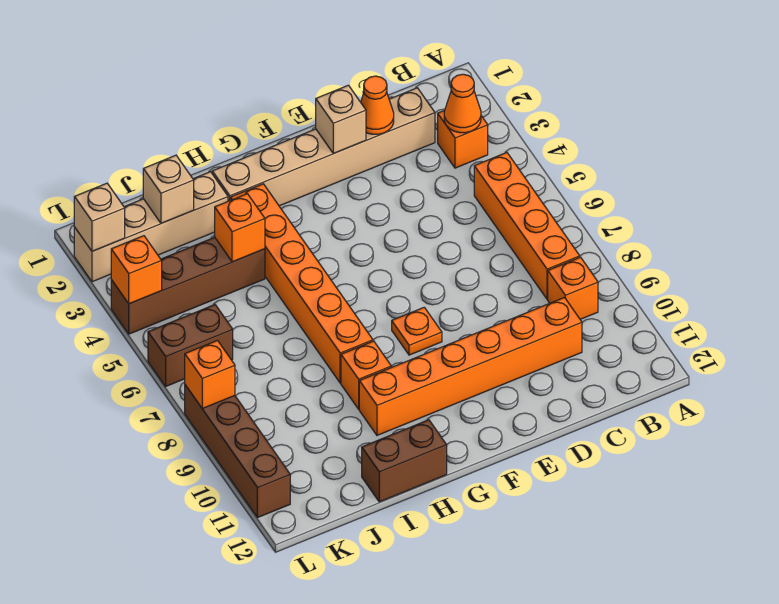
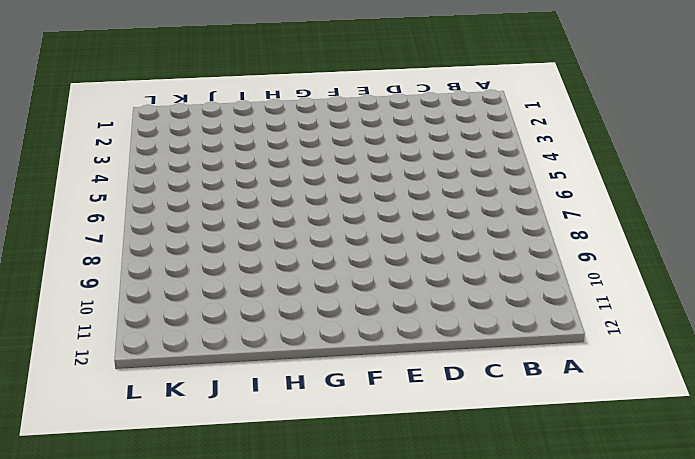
none -> orange brick B3 level 1
none -> orange brick B5:B8 level 1
none -> orange brick B9 level 1

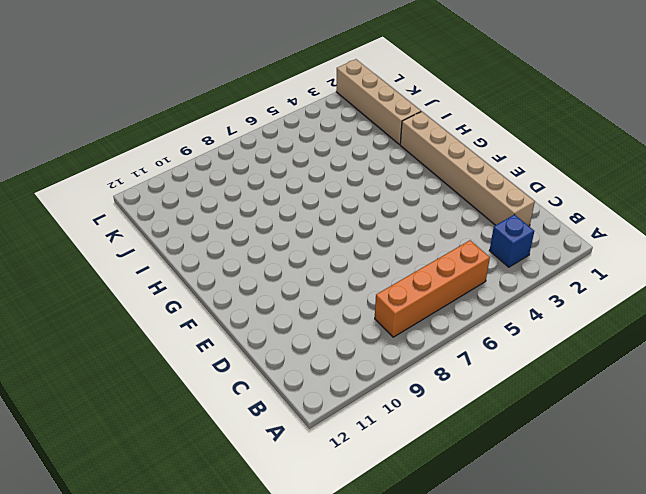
blue brick B3 level 1 -> orange brick B3 level 1
none -> orange brick B9 level 1
none -> orange brick C10:H10 level 1
none -> orange plate F8 level 1

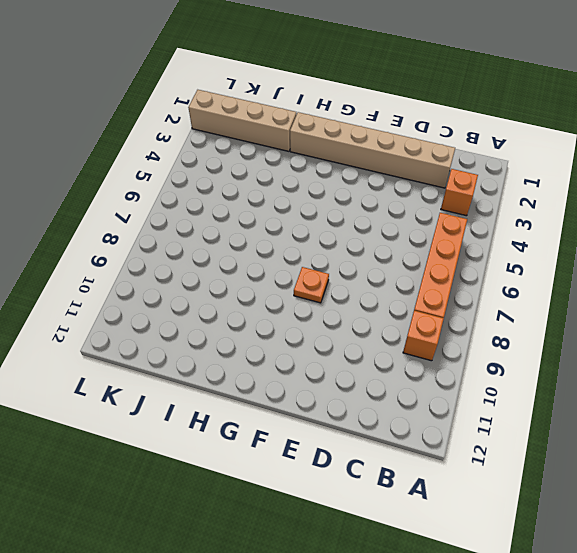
none -> orange brick C10:H10 level 1
none -> orange brick H3:H8 level 1
none -> orange brick H9 level 1

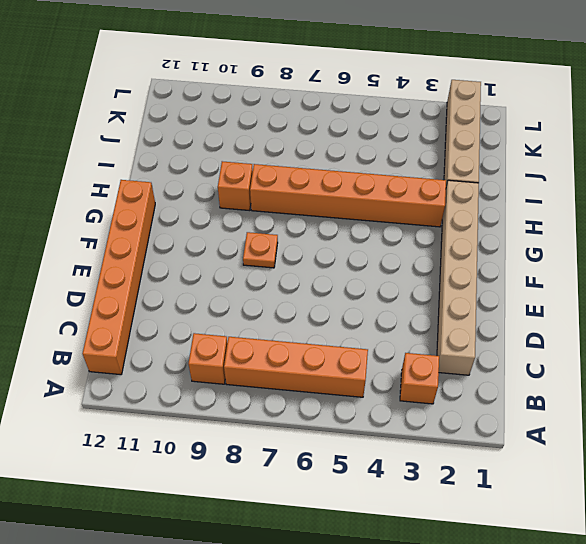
orange brick B12:G12 level 1 -> orange brick C10:H10 level 1
none -> brown brick H12:I12 level 1
none -> brown brick I4:L4 level 1
none -> brown brick K6:L6 level 1

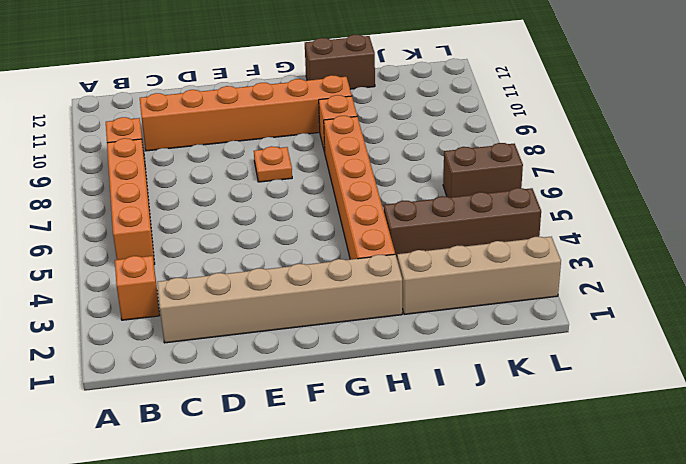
none -> brown brick L8:L11 level 1
none -> orange cone B3 level 2
none -> orange cone D2 level 2

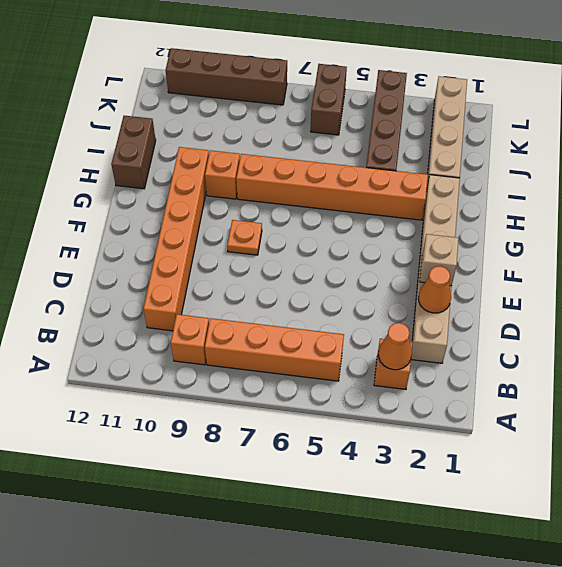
none -> orange brick I4 level 2
none -> tan brick J2 level 2
none -> tan brick L2 level 2

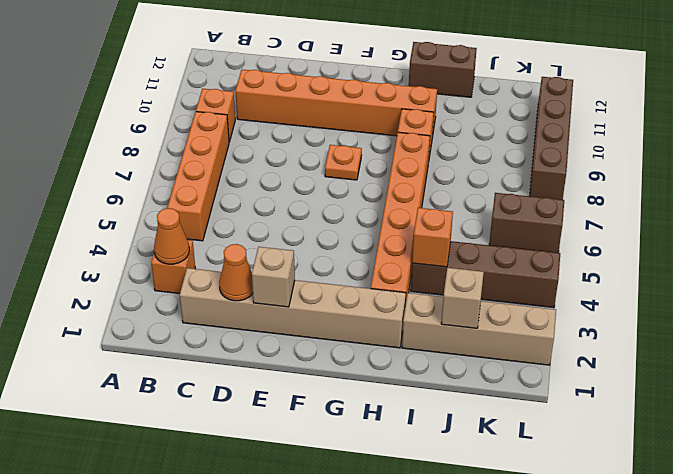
none -> tan brick L2 level 2
none -> orange brick L4 level 2
none -> orange brick L8 level 2

